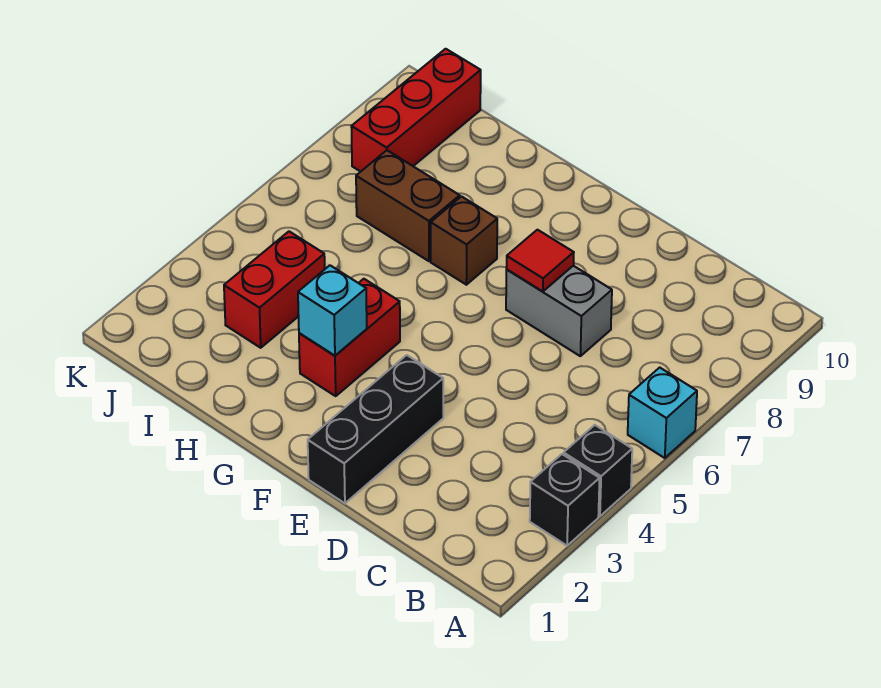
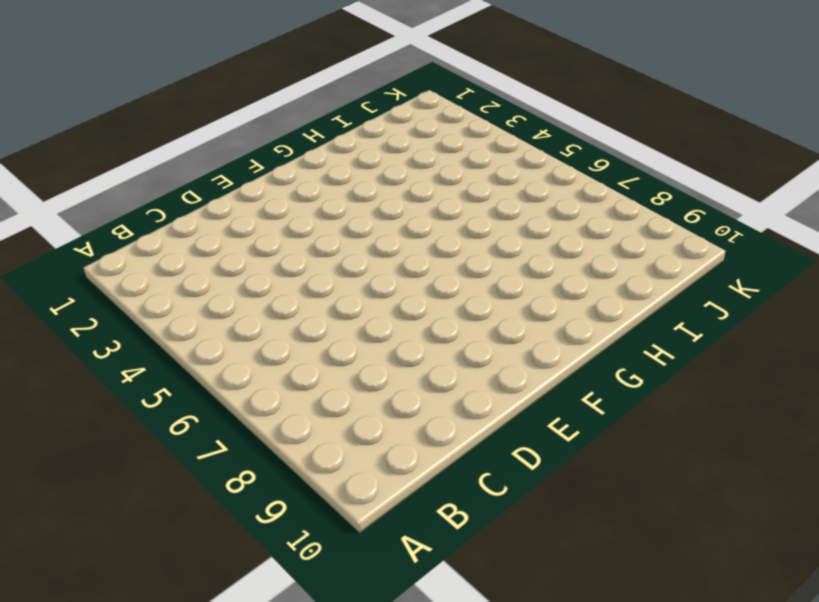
none -> black brick A3 level 1
none -> black brick A4 level 1
none -> cyan brick A6 level 1

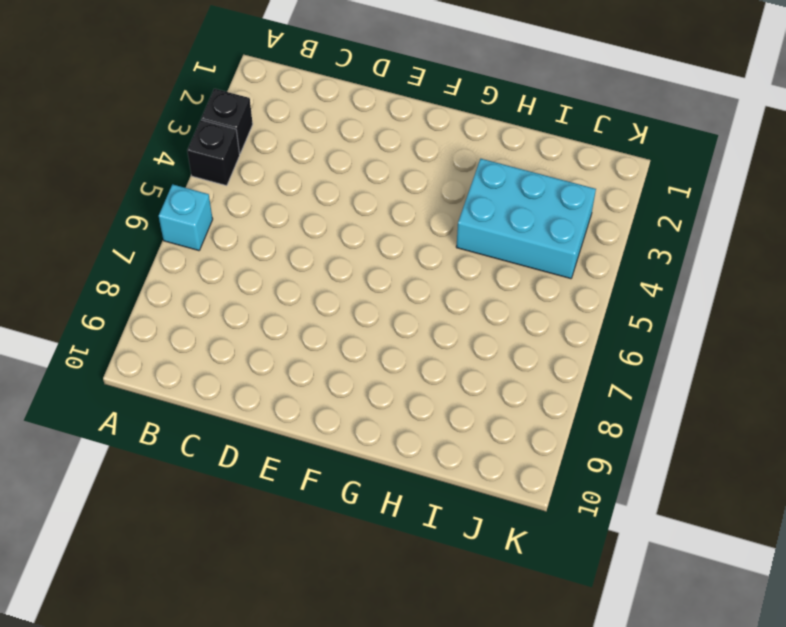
cyan brick H3:J4 level 1 -> red brick I3:I4 level 1
none -> grey brick D7:E7 level 1
none -> black brick E1:E3 level 1
none -> red brick G3:G4 level 1

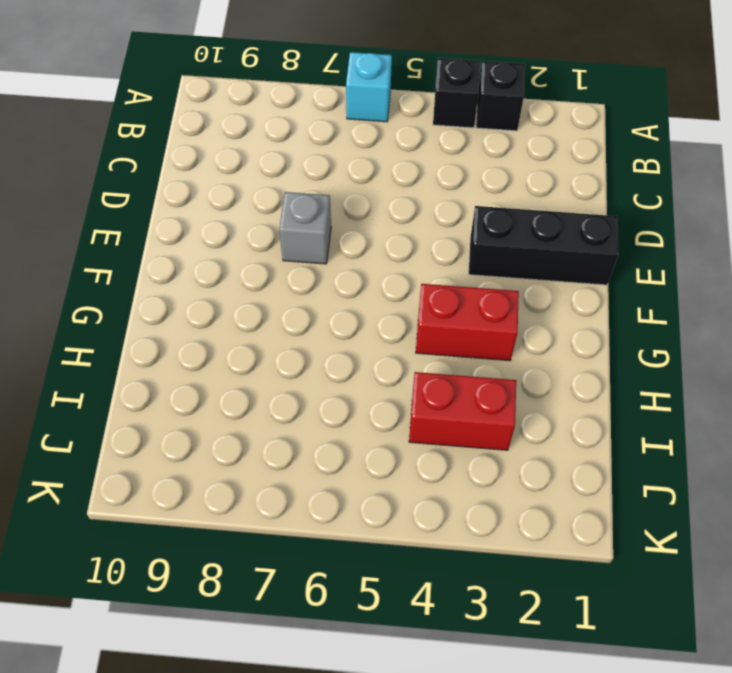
grey brick E7 level 1 -> grey brick D7:E7 level 1
none -> brown brick G7 level 1
none -> brown brick H7:I7 level 1
none -> red brick J8:J10 level 1

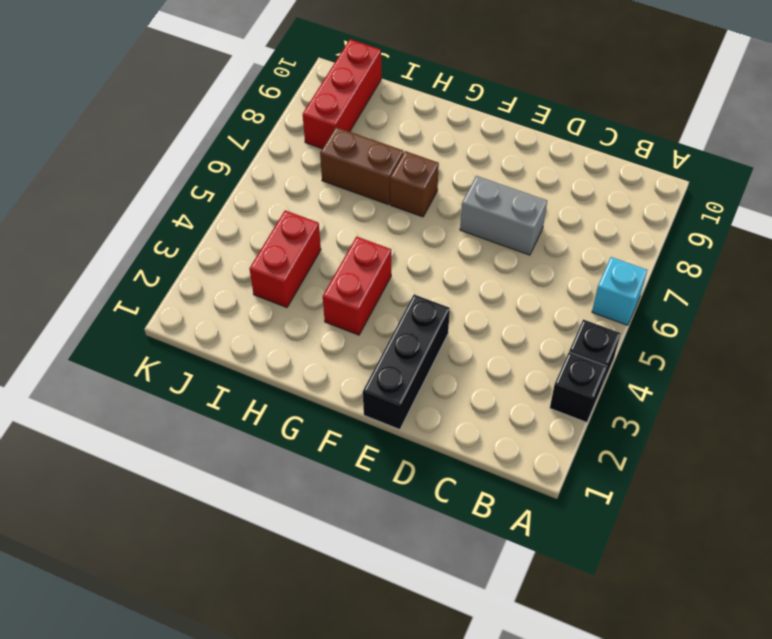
none -> red tile E7 level 2
none -> cyan brick G3 level 2

